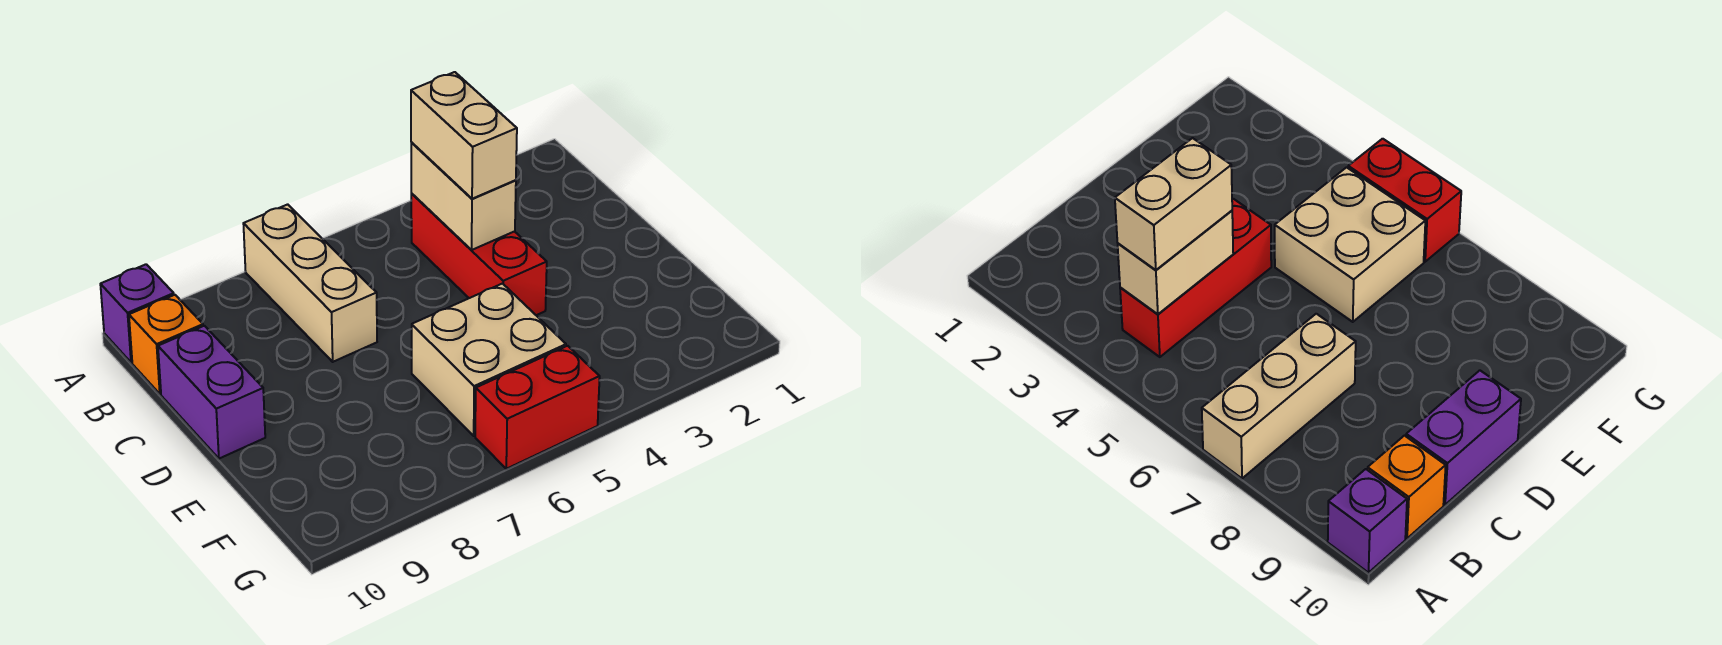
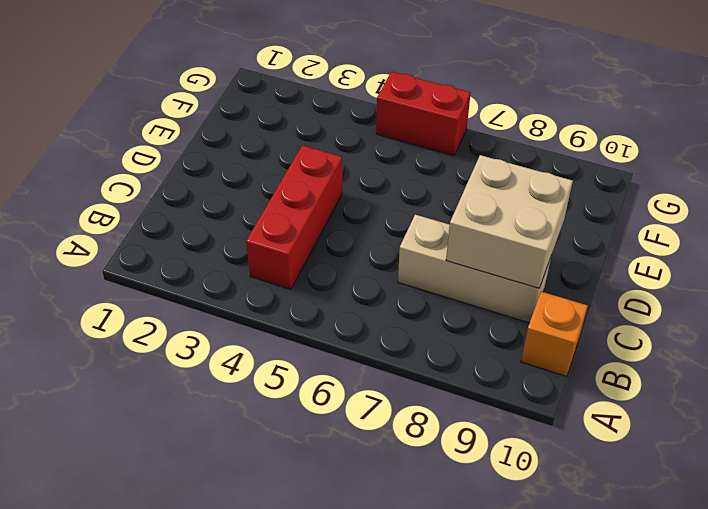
tan brick C7:C9 level 1 -> tan brick A7:C7 level 1
tan brick C8:D9 level 2 -> tan brick E5:F6 level 1
none -> purple brick A10 level 1
none -> purple brick C10:D10 level 1

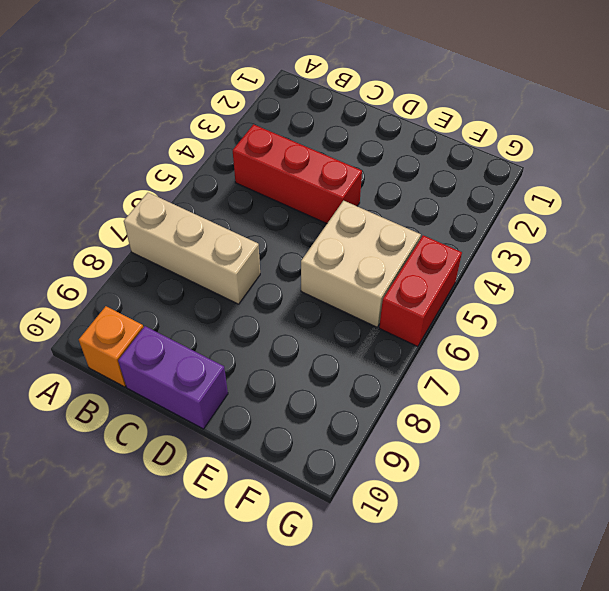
none -> purple brick A10 level 1
none -> tan brick B4:C4 level 2

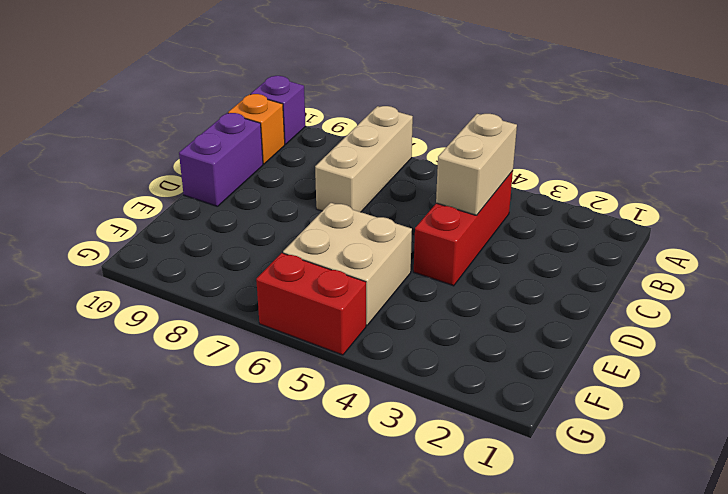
none -> tan brick B4:C4 level 3

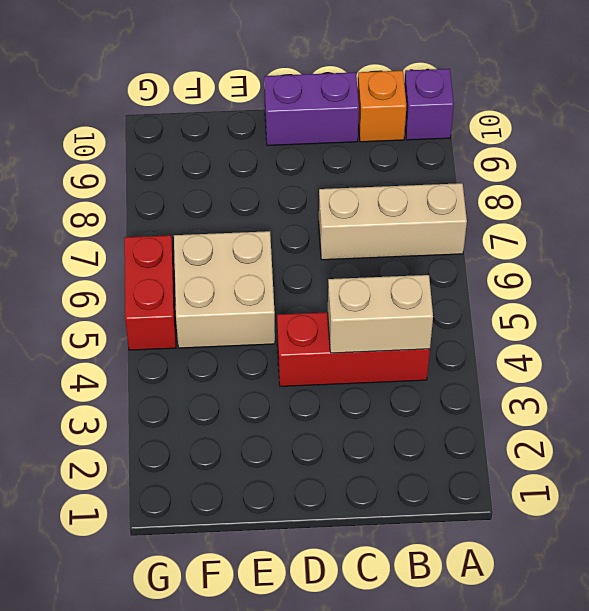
none -> tan brick B4:C4 level 3

